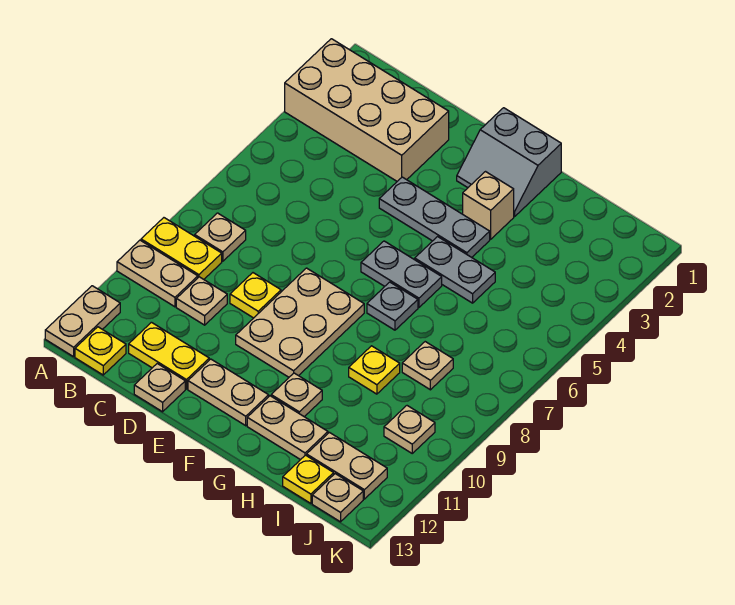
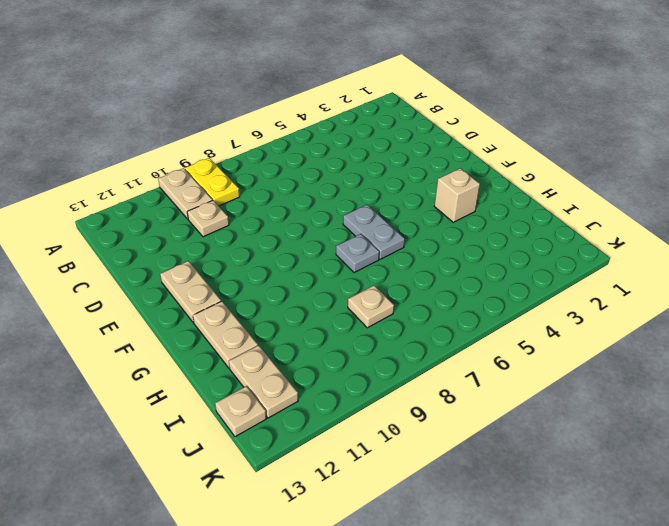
none -> tan brick A2:D3 level 1
none -> tan plate A12:A13 level 1
none -> tan plate B8 level 1

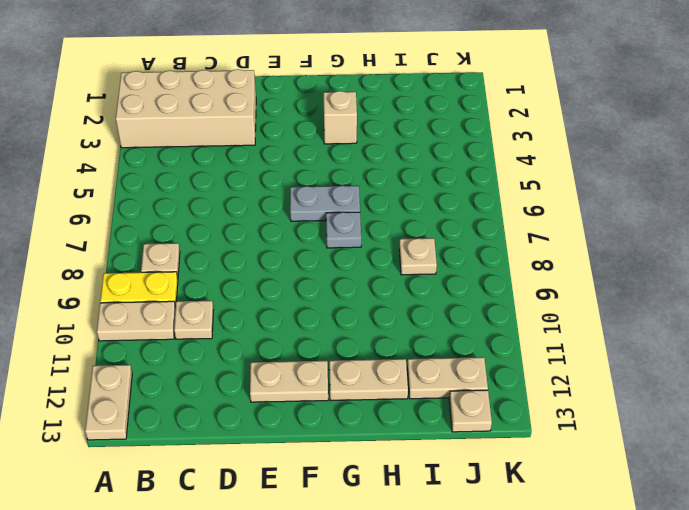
none -> yellow plate B13 level 1
none -> yellow plate C12:D12 level 1
none -> yellow plate D9 level 1

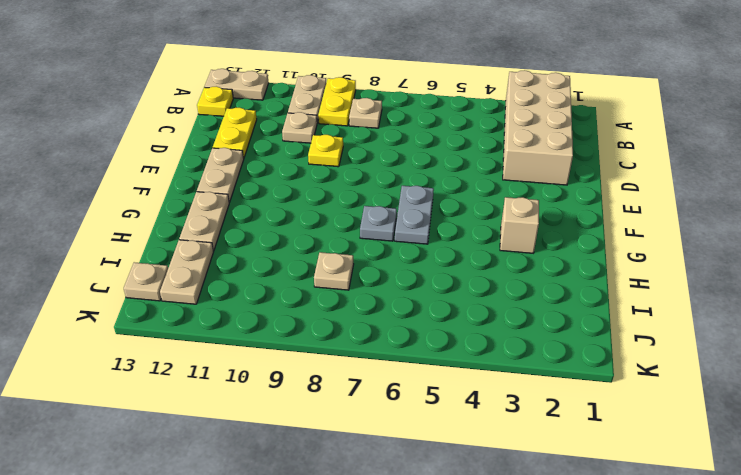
none -> tan plate D13 level 1
none -> grey plate E4:G4 level 1
none -> tan plate E8:F10 level 1

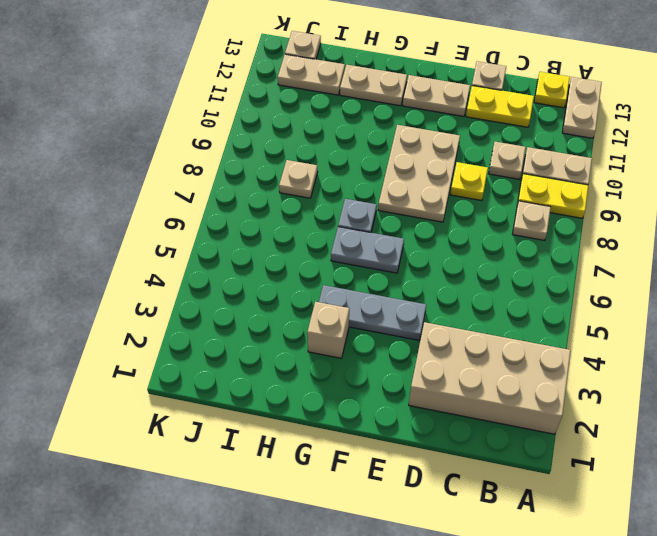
none -> grey slope F1:G2 level 1 top 1
none -> grey plate G5:H5 level 1
none -> tan plate G11 level 1

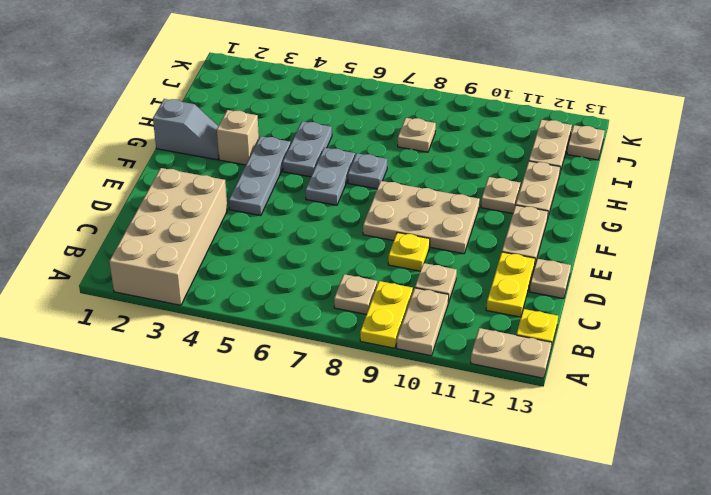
grey slope G1:G2 level 1 top 1 -> grey slope F1:G2 level 1 top 1
none -> yellow plate H9 level 1
none -> yellow plate I13 level 1
none -> tan plate J10 level 1

